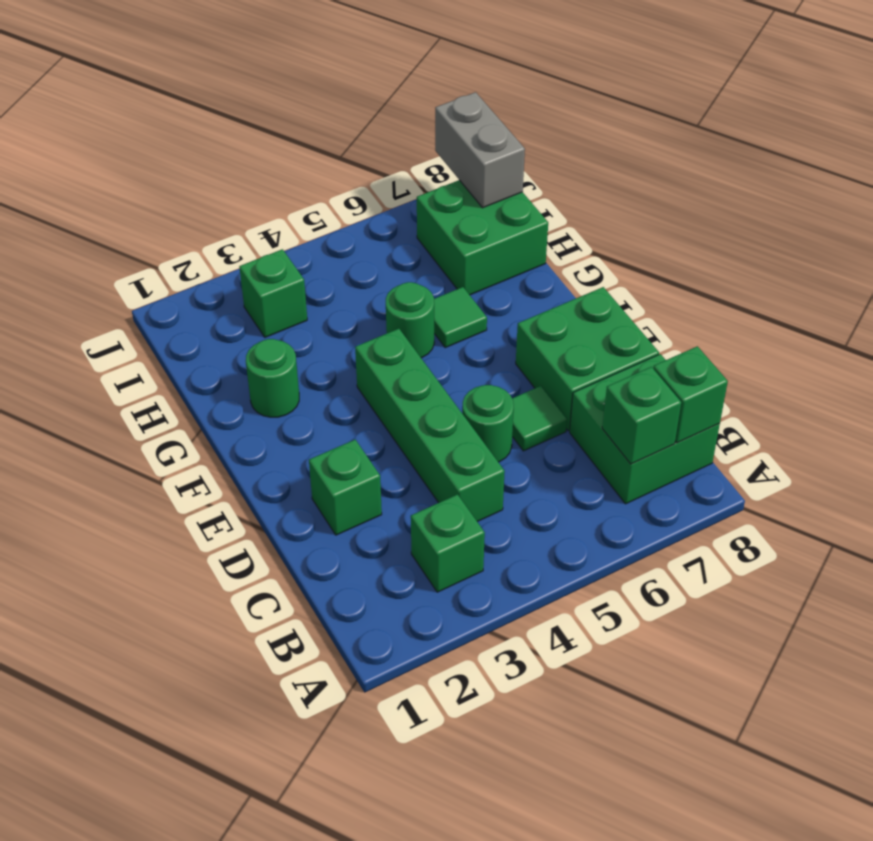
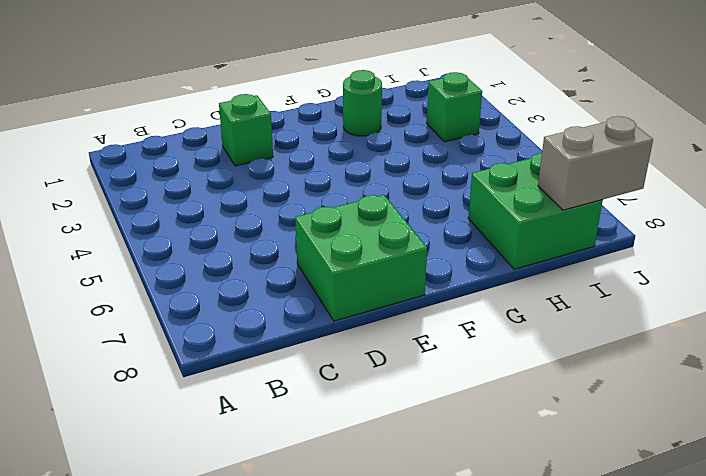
none -> green brick B3 level 1
none -> green brick B7:C8 level 1
none -> green brick C4:F4 level 1

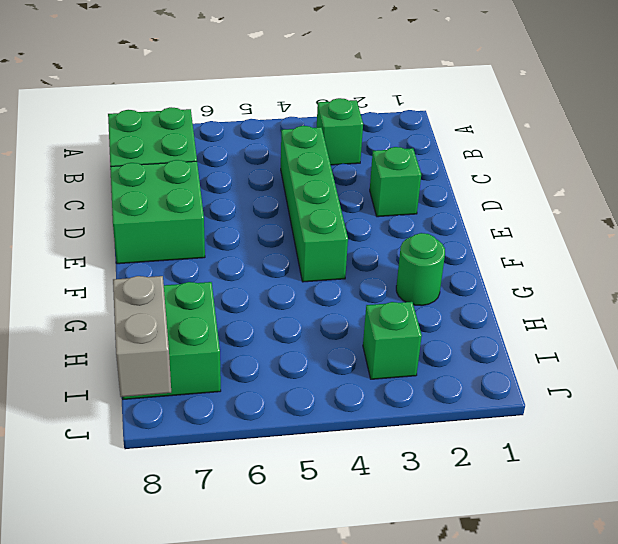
none -> green round brick D5 level 1
none -> green tile D6 level 1
none -> green round brick G5 level 1

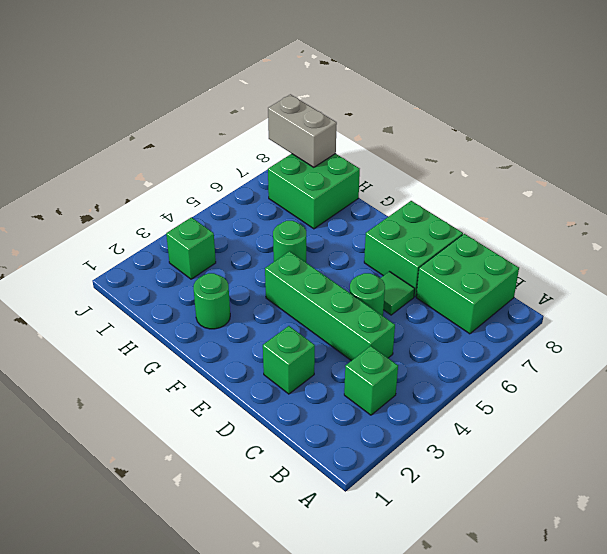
none -> green tile G6 level 1
none -> green brick B7 level 2
none -> green brick B8 level 2

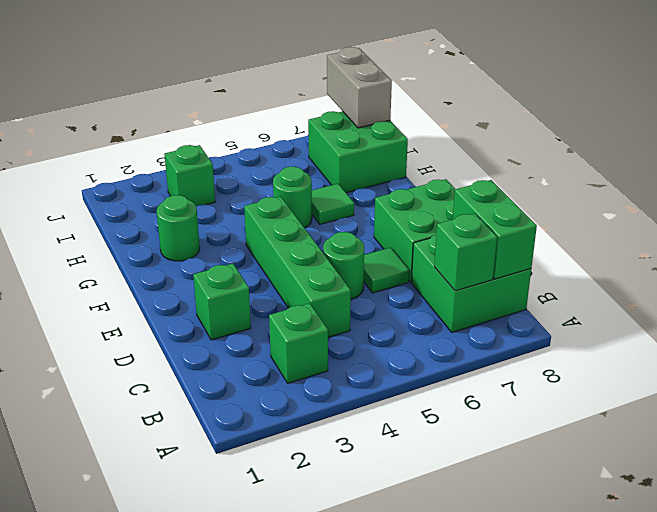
green brick B8:C8 level 2 -> green brick B8 level 2

